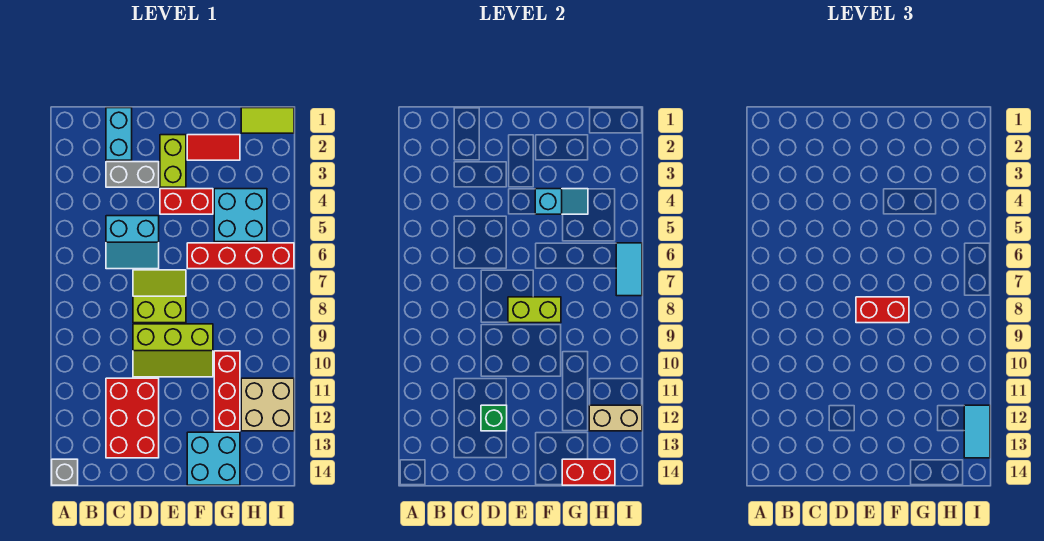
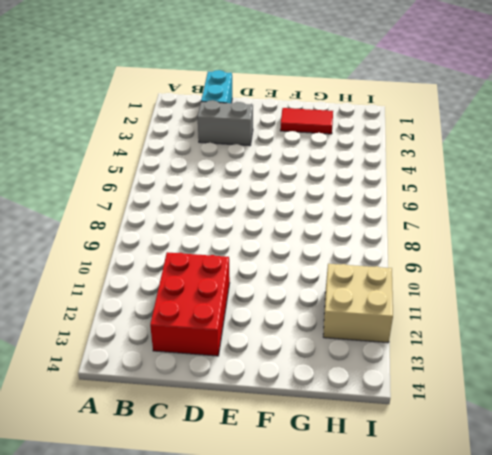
none -> grey brick A14 level 1
none -> cyan slope C5:D6 level 1 top 5
none -> lime slope D7:E8 level 1 top 8

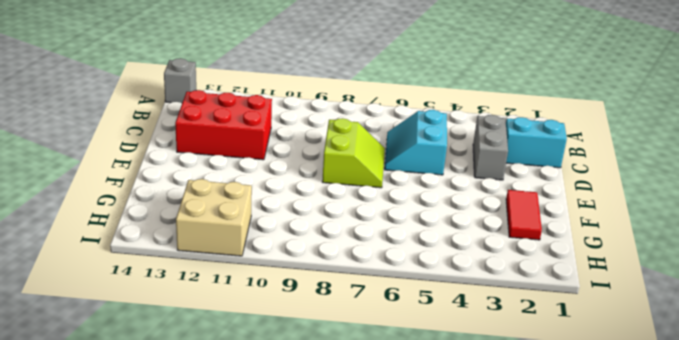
none -> lime slope D9:F10 level 1 top 9
none -> lime brick E2:E3 level 1
none -> red brick E4:F4 level 1

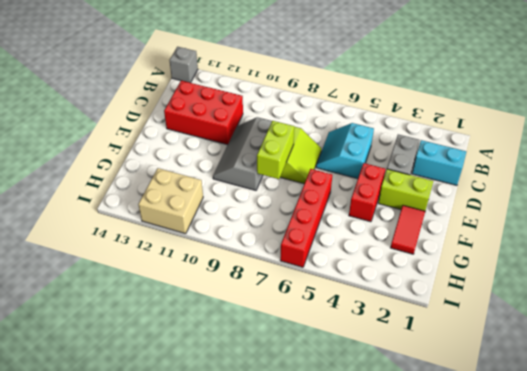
grey slope D9:F10 level 1 top 9 -> lime slope D9:F10 level 1 top 9
none -> cyan brick F13:G14 level 1
none -> cyan brick G4:H5 level 1
none -> red brick G10:G12 level 1

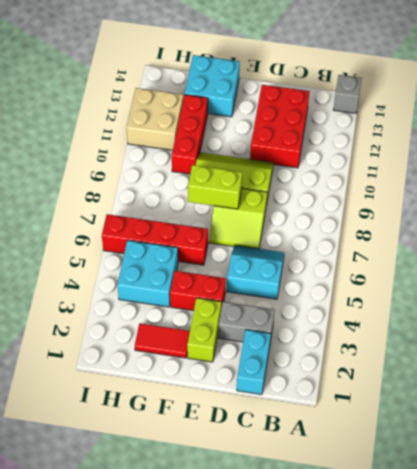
none -> lime tile H1:I1 level 1
none -> green brick D12 level 2
none -> cyan slope F4:G4 level 2 top F

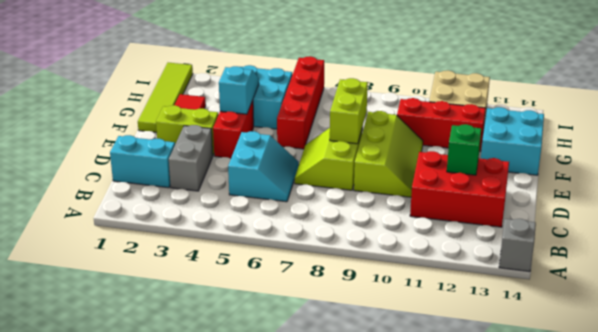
lime tile F1:I1 level 1 -> lime tile H1:I1 level 1
none -> red brick G14:H14 level 2
none -> tan brick H12:I12 level 2
none -> cyan tile I6:I7 level 2

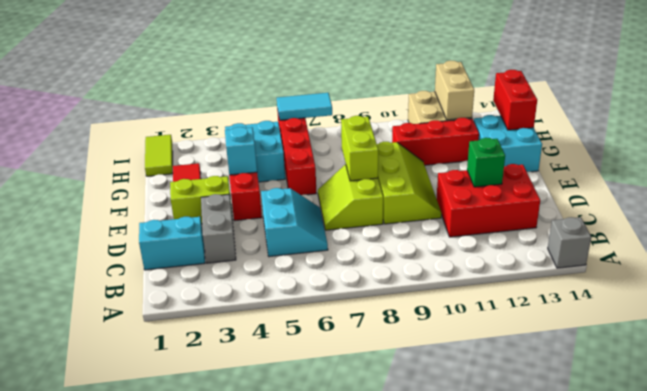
none -> red brick E8:F8 level 3
none -> cyan tile I12:I13 level 3

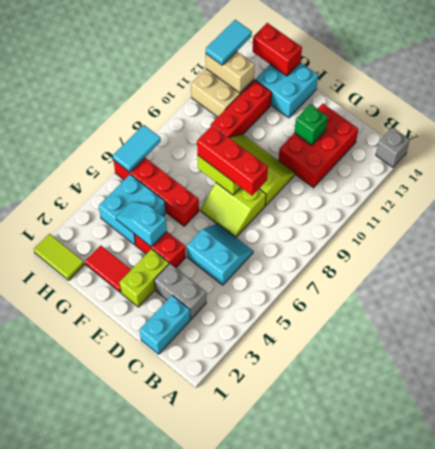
red brick D8:F8 level 3 -> red brick E8:F8 level 3

